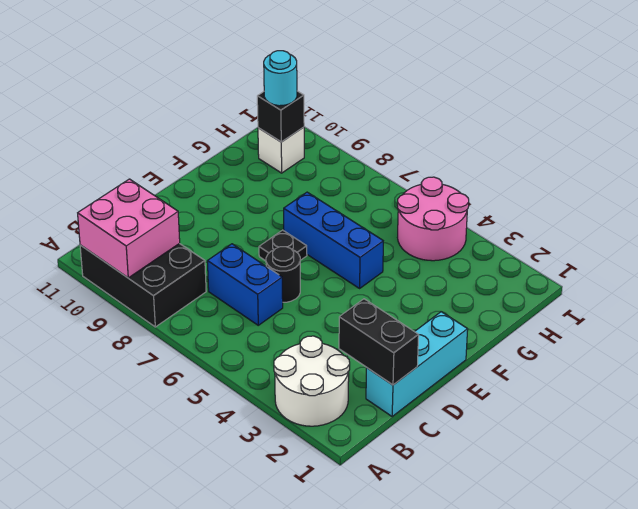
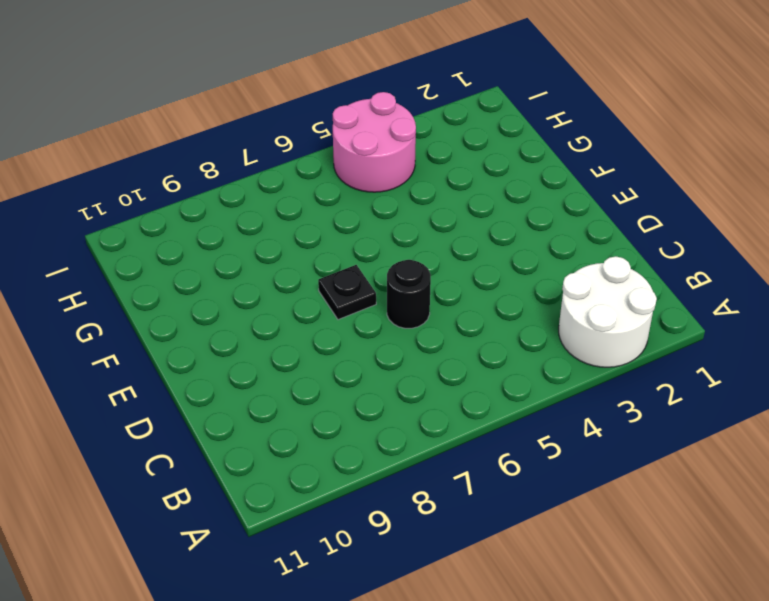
none -> black brick A8:B10 level 1
none -> cyan brick C1:E1 level 1
none -> blue brick C6:C7 level 1

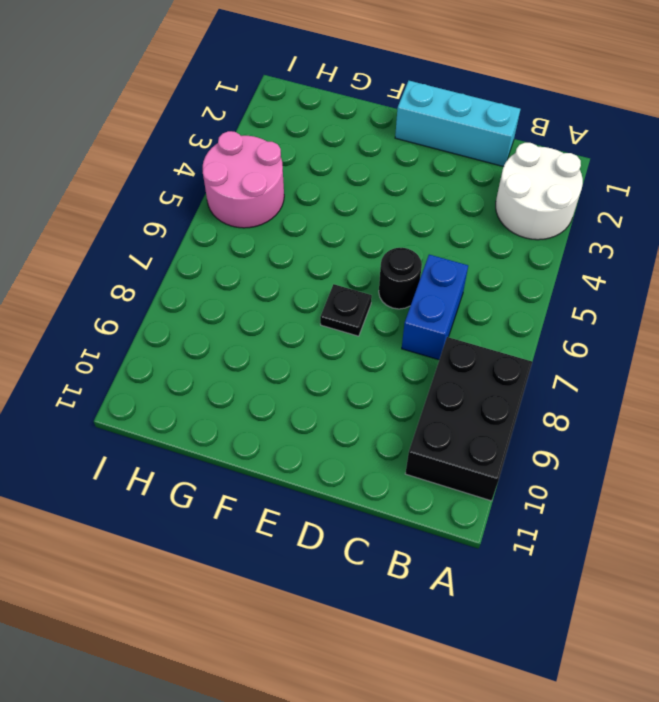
none -> blue brick F5:F7 level 1
none -> white brick H10 level 1
none -> pink brick A9:B10 level 2

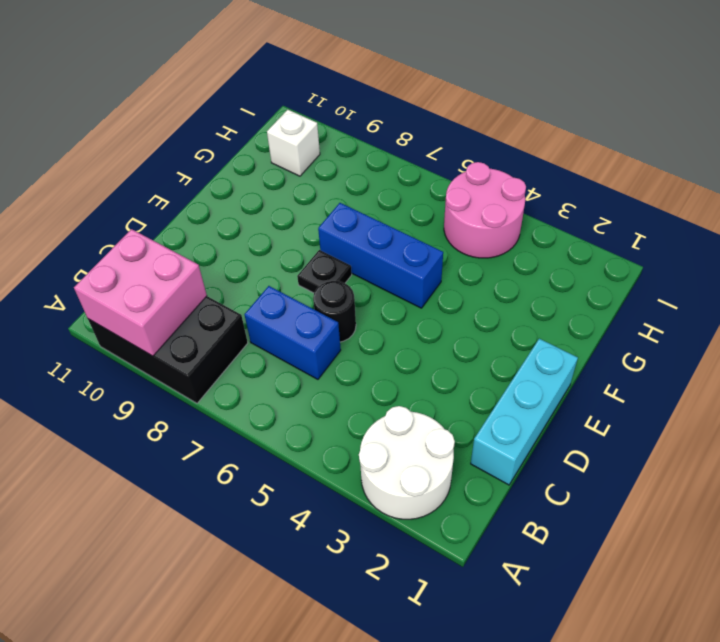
none -> black brick C1:C2 level 2
none -> black brick H10 level 2
none -> cyan round brick H10 level 3

